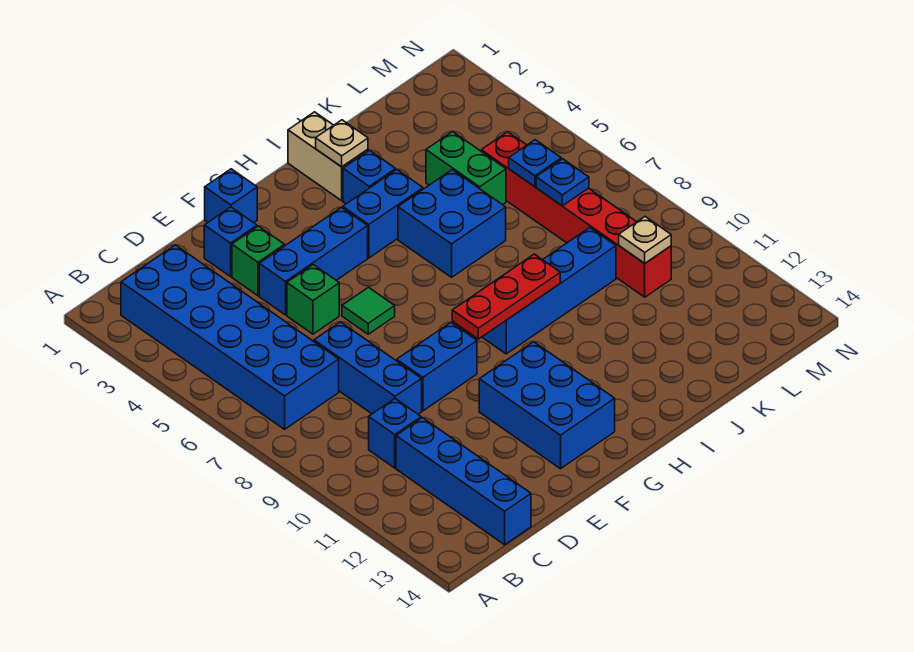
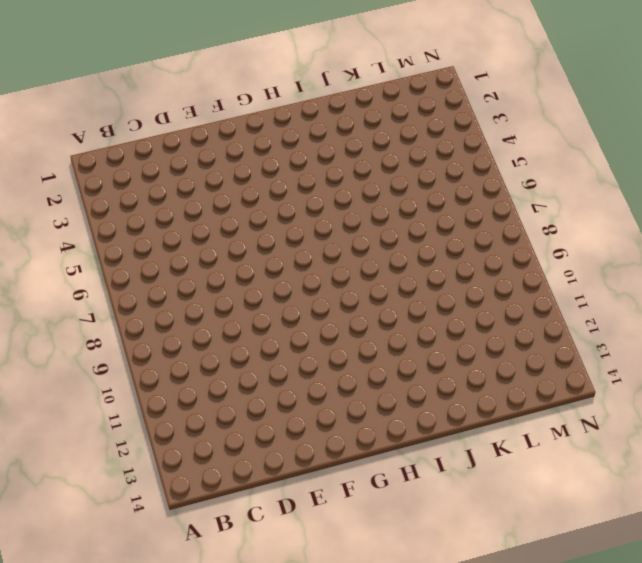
none -> blue brick B2:C7 level 1
none -> blue brick C10 level 1
none -> blue brick C11:C14 level 1

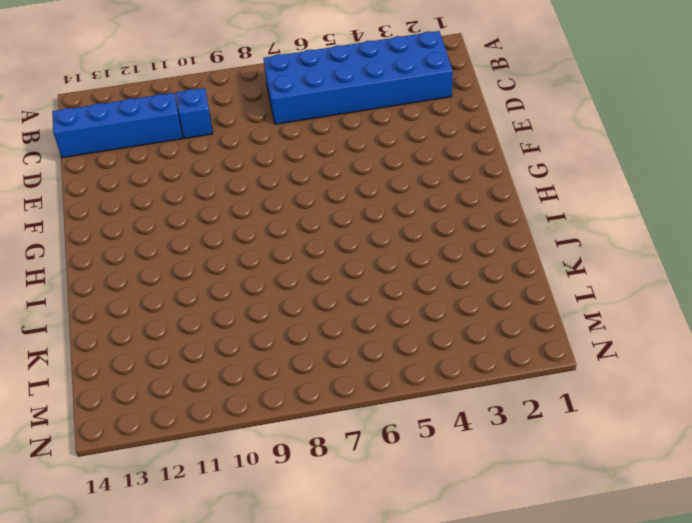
none -> blue brick D7:D9 level 1
none -> blue brick E2 level 1
none -> green brick E3 level 1

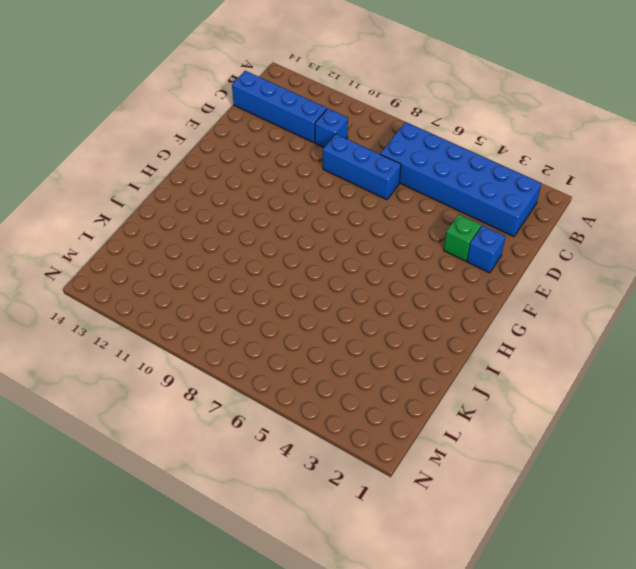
none -> blue brick E4:G4 level 1
none -> green brick E5 level 1
none -> blue brick E9:F9 level 1

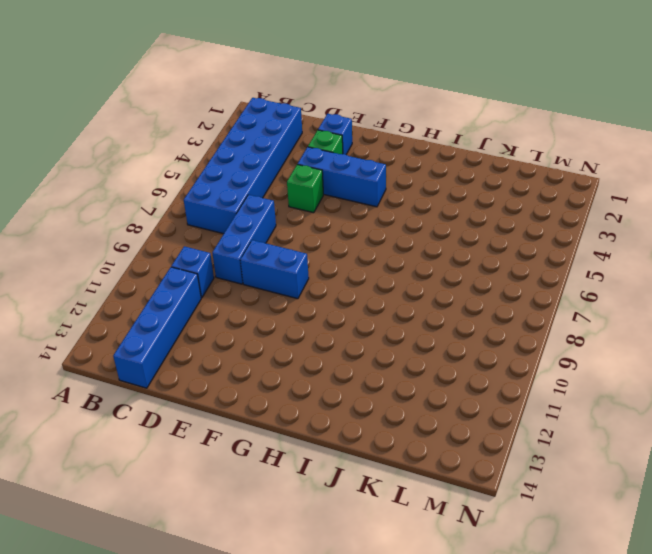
none -> blue brick F1 level 1
none -> green tile F6 level 1
none -> blue brick F11:G13 level 1

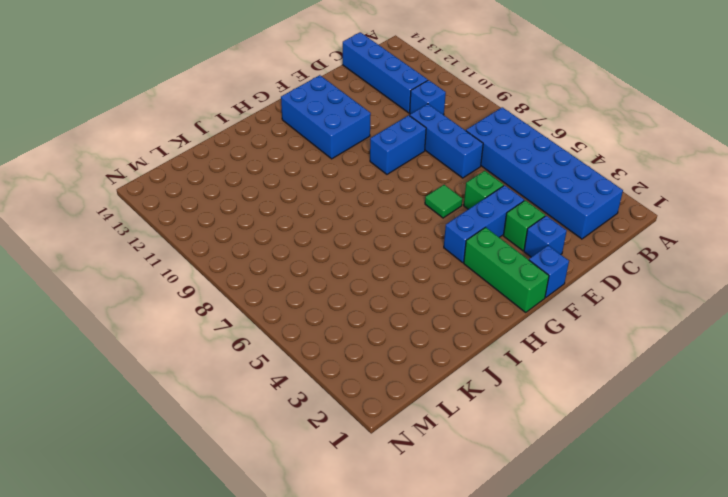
green brick G1:G3 level 1 -> none
none -> blue brick H4:I4 level 1
none -> blue brick H9:K9 level 1
none -> tan brick I1:I2 level 1

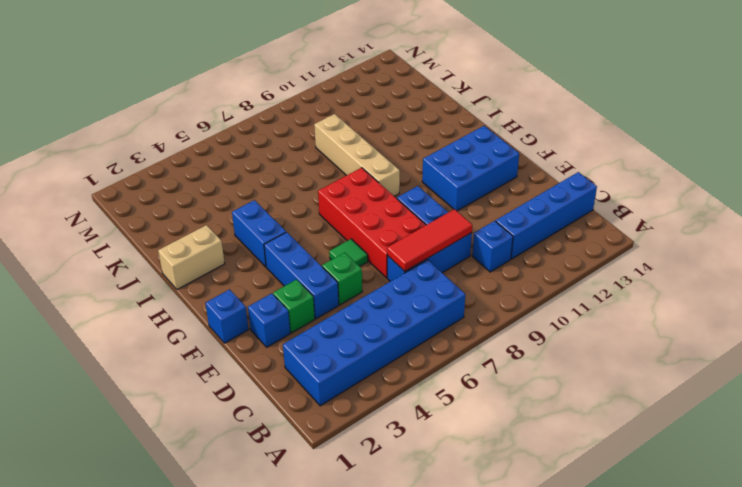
red tile D7:D9 level 2 -> none
red brick E7:H8 level 1 -> none
tan brick H9:K9 level 1 -> blue brick H9:K9 level 1
none -> blue brick I3 level 1
none -> blue brick I5:J6 level 1
none -> green brick K4:K5 level 1

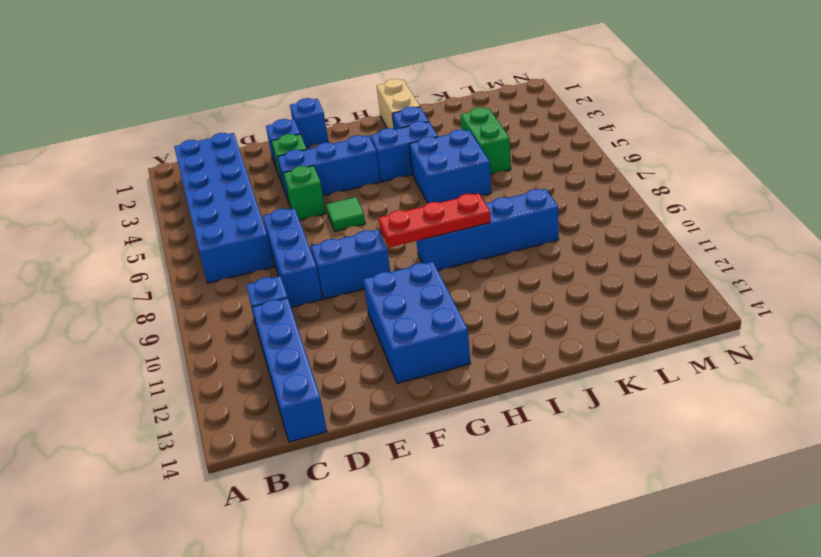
none -> red brick L5:L10 level 1
none -> tan plate I2 level 2
none -> blue plate L6 level 2

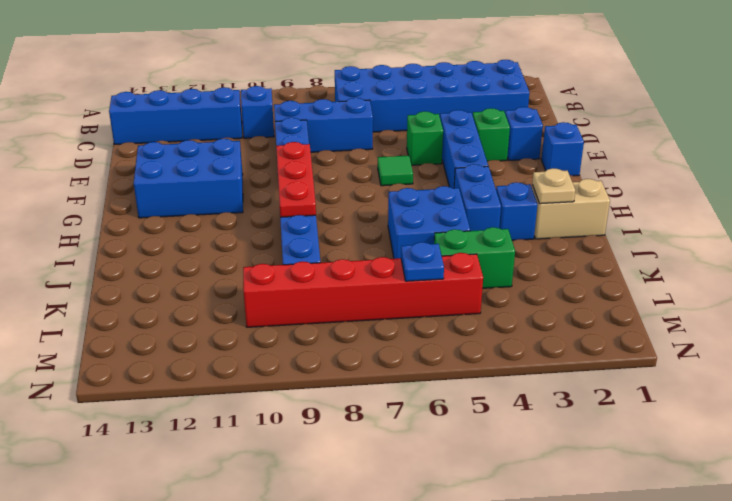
none -> blue plate L7 level 2
none -> tan plate L10 level 2

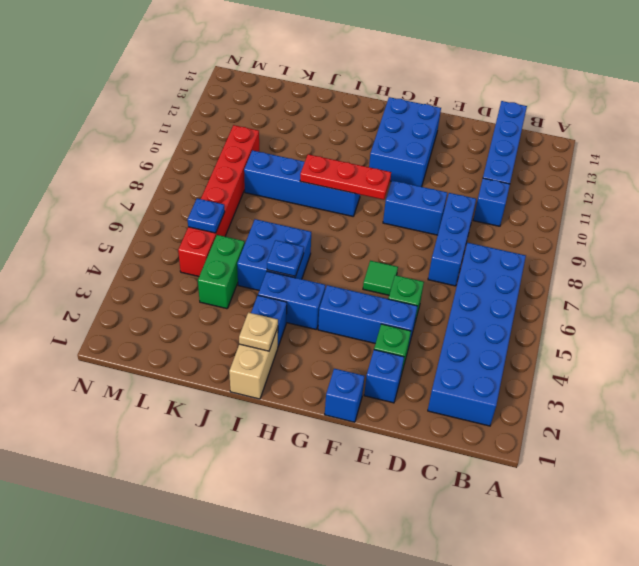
blue plate I5 level 2 -> blue plate L7 level 2
none -> tan plate L10 level 2

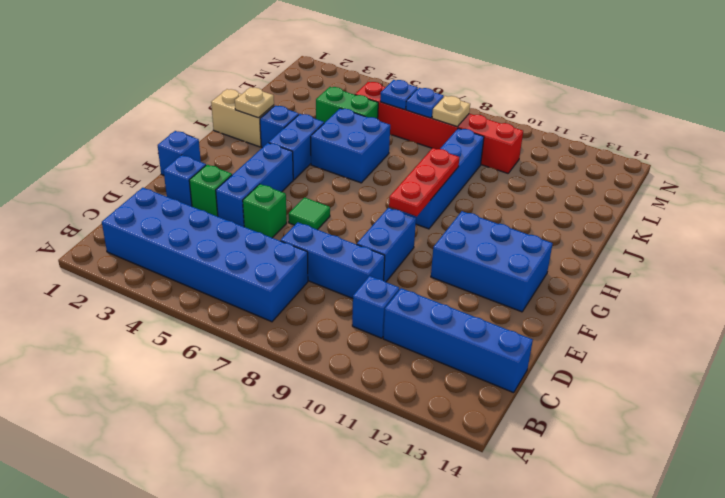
tan plate L8 level 2 -> tan plate L10 level 2

